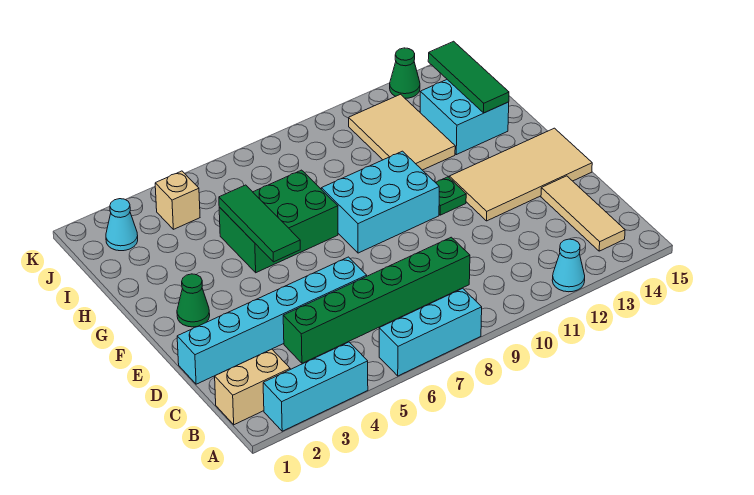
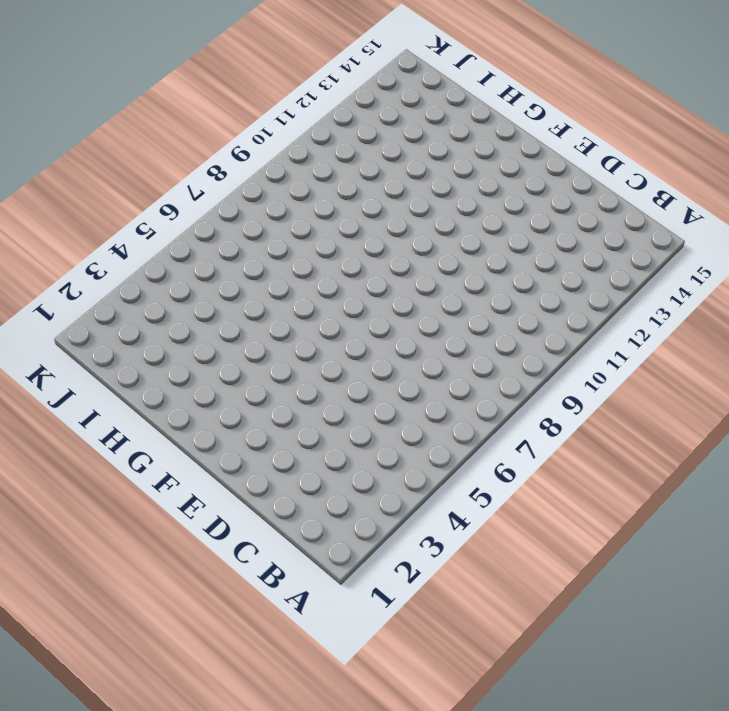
none -> cyan brick A2:A4 level 1
none -> cyan brick A6:A8 level 1
none -> cyan cone A12 level 1

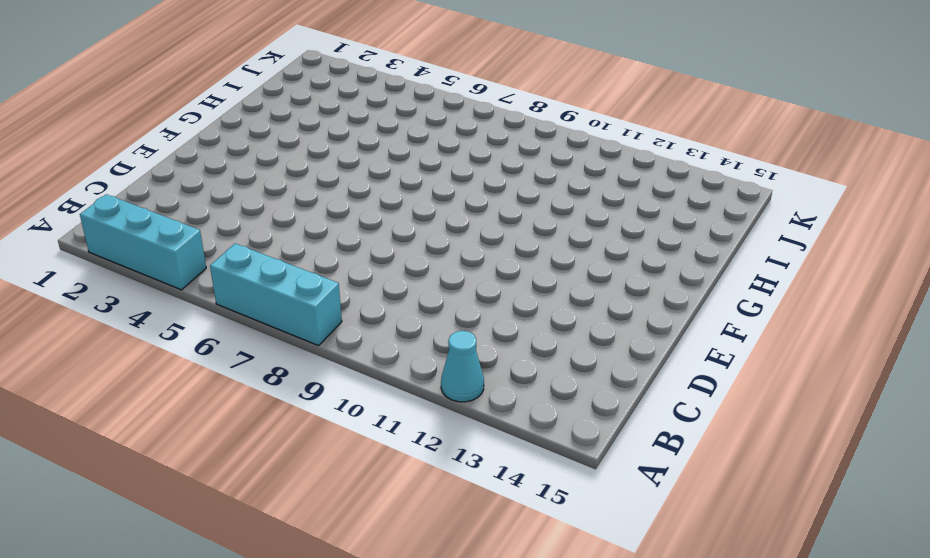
none -> tan brick B1:B2 level 1
none -> tan tile B14:D14 level 1
none -> green brick C4:C9 level 1

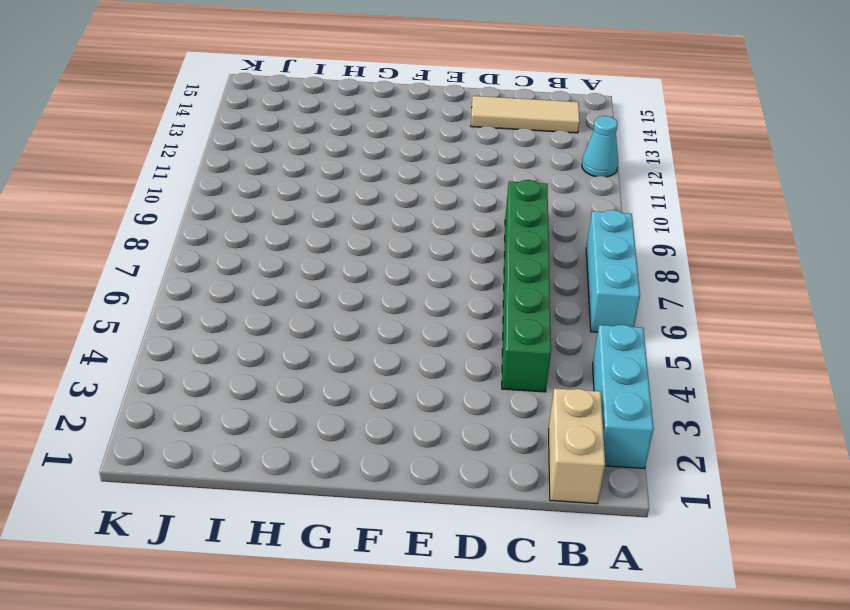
none -> cyan brick D1:D6 level 1
none -> tan tile E12:F15 level 1
none -> green cone F2 level 1

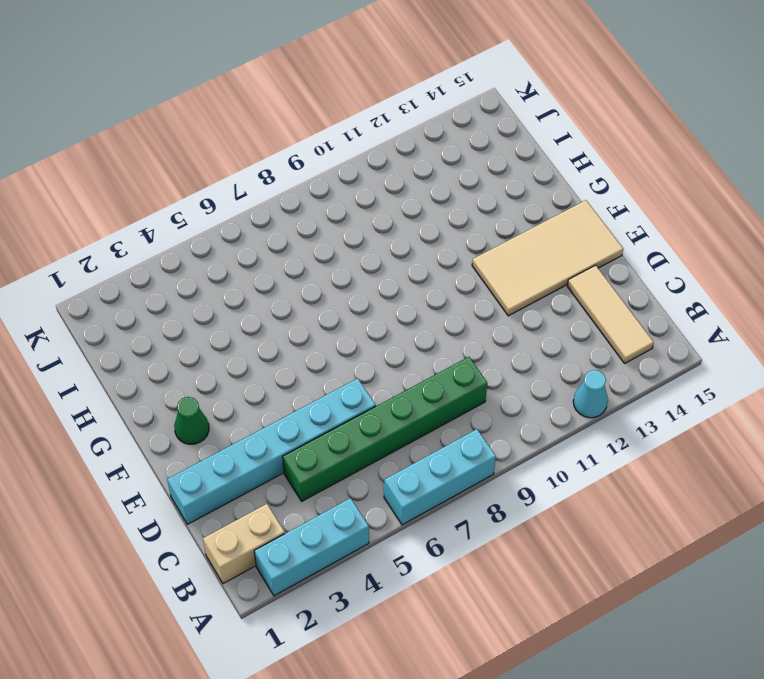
none -> cyan brick F8:G10 level 1
none -> green plate F11 level 1
none -> green brick G5:H7 level 1

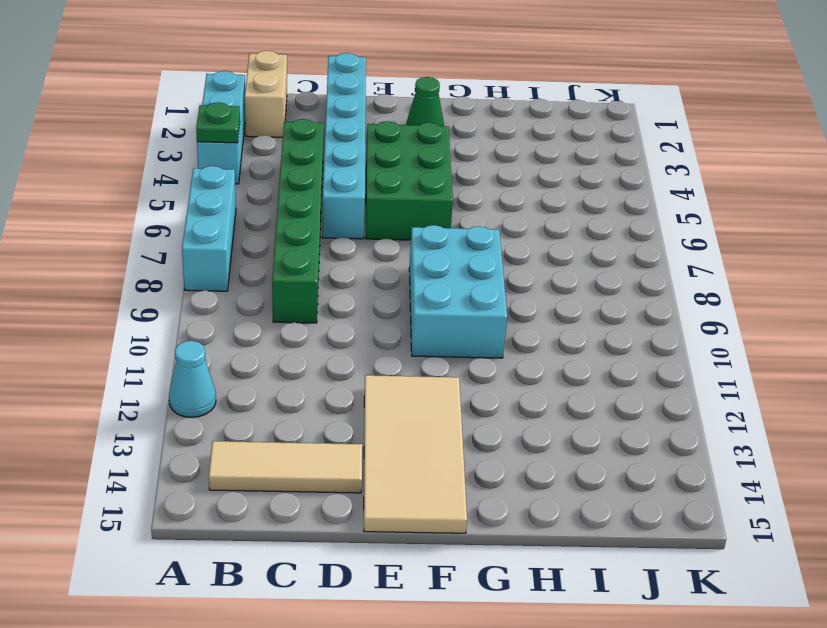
green plate A4 level 2 -> green plate F11 level 1
green brick E4:F6 level 1 -> green brick G5:H7 level 1
none -> tan tile H11:J12 level 1
none -> cyan brick H13:I14 level 1
none -> cyan cone J2 level 1

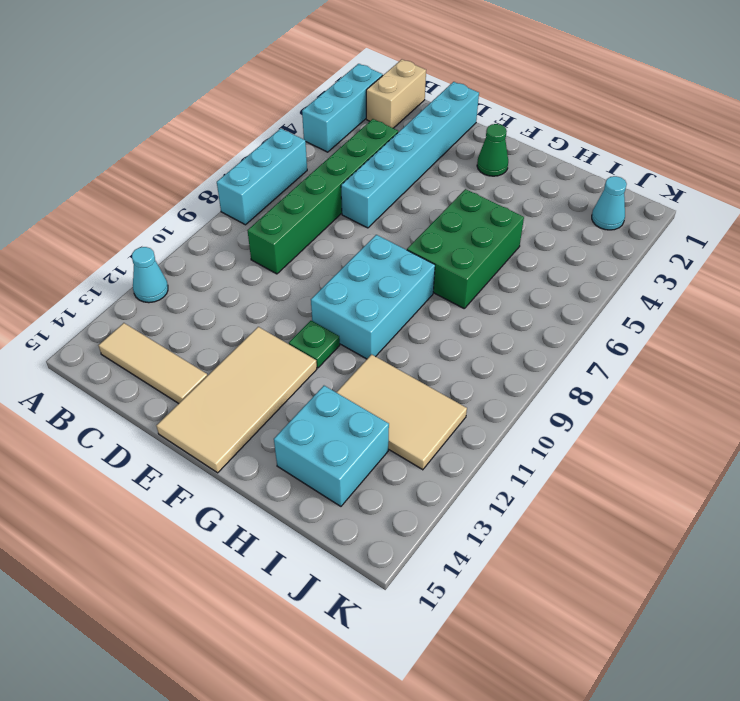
none -> tan brick J4 level 1
none -> green cone K13 level 1
none -> green tile F5:H5 level 2

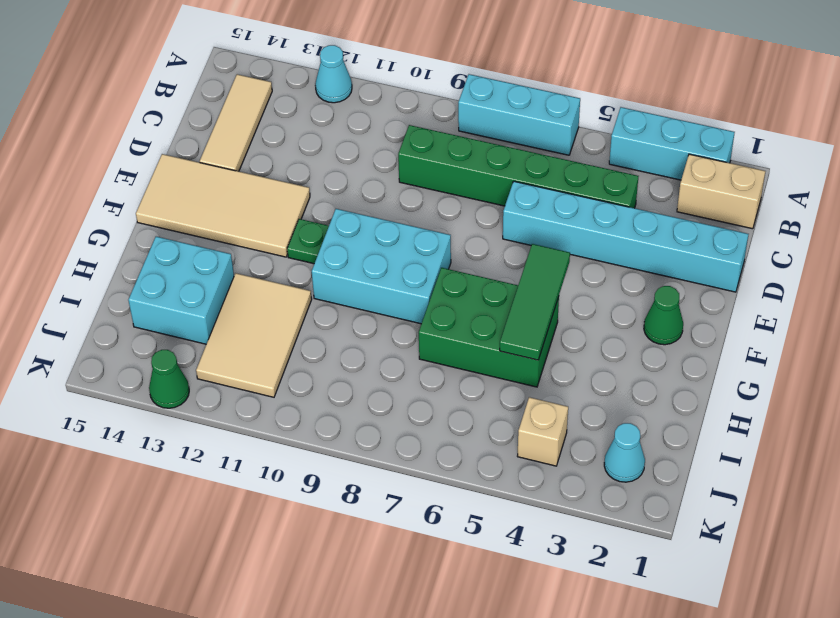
none -> green tile H14:J14 level 2

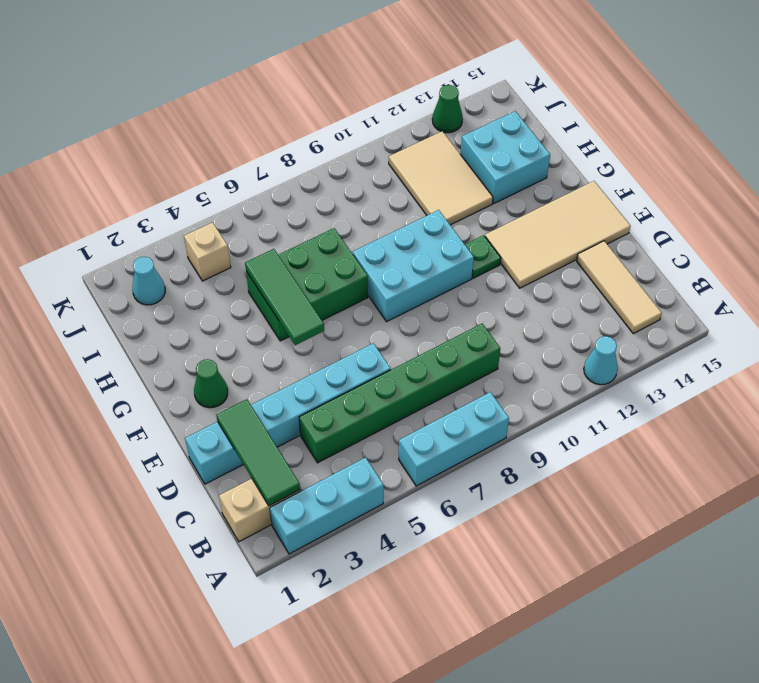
green tile B2:D2 level 2 -> green tile H14:J14 level 2

